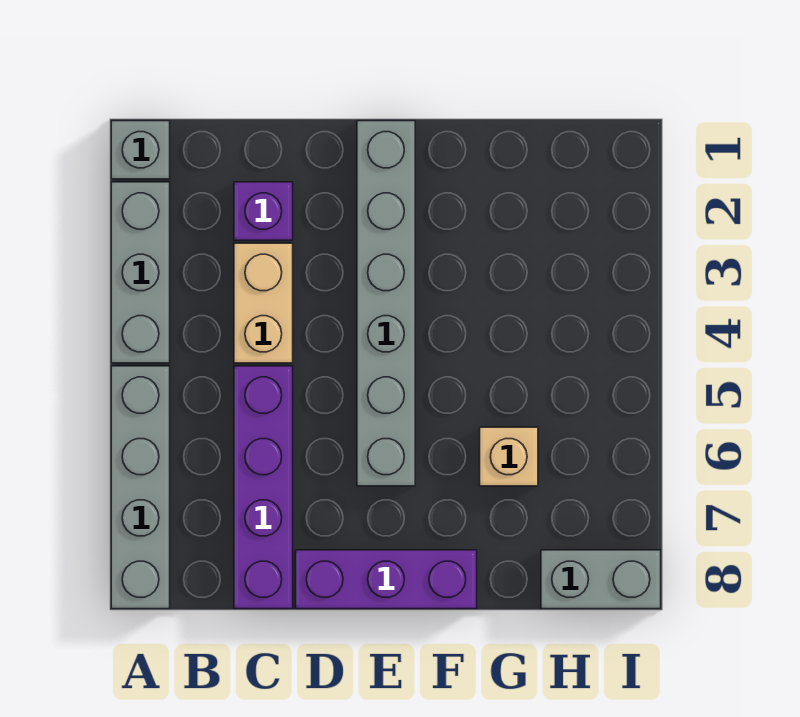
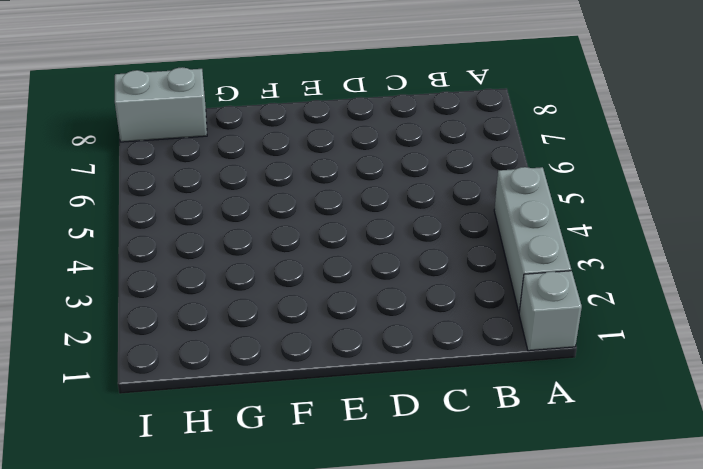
none -> grey brick A5:A8 level 1
none -> purple brick C2 level 1

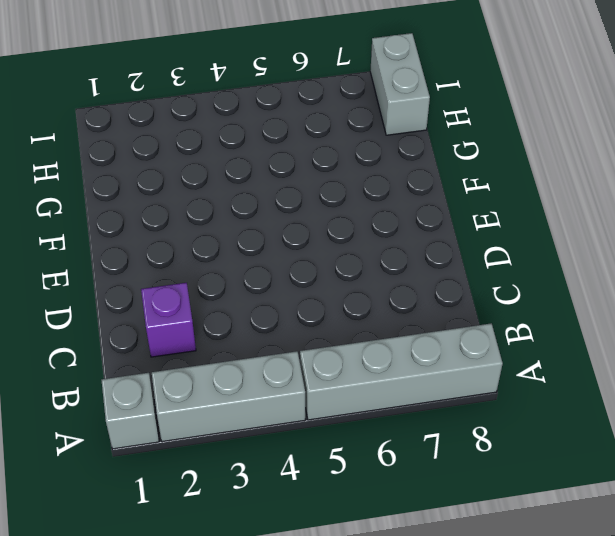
none -> tan brick C3:C4 level 1
none -> purple brick C5:C8 level 1

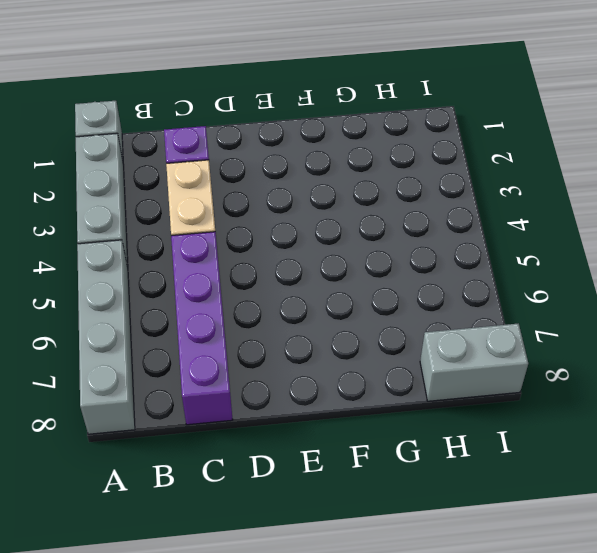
none -> purple brick D8:F8 level 1
none -> grey brick E1:E6 level 1

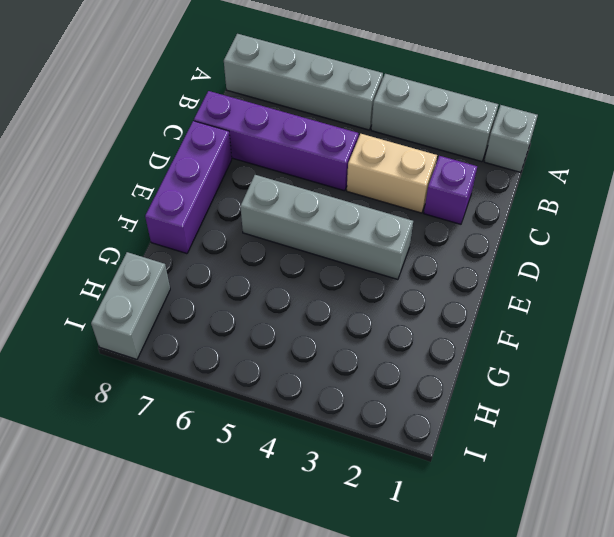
grey brick E3:E6 level 1 -> grey brick E1:E6 level 1
none -> tan brick G6 level 1

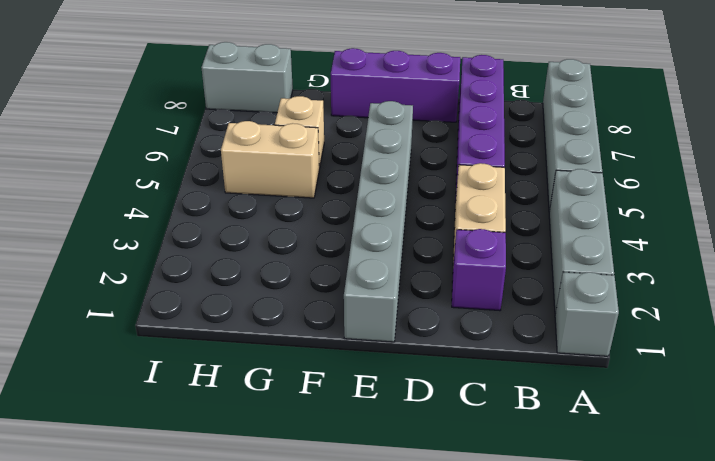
tan brick G5:H5 level 1 -> none

